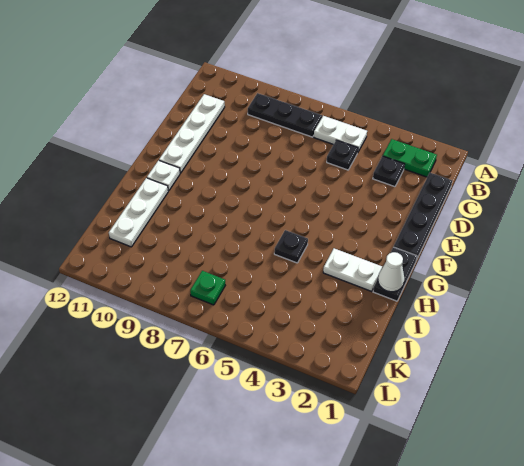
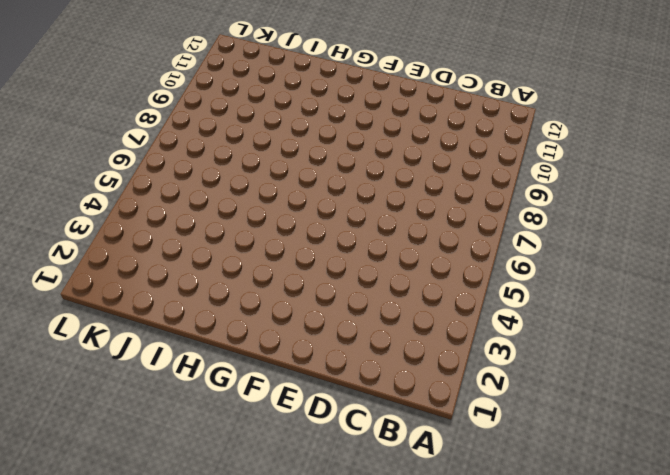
none -> green plate B2:B3 level 1
none -> white plate B5:B6 level 1
none -> black plate B7:B9 level 1

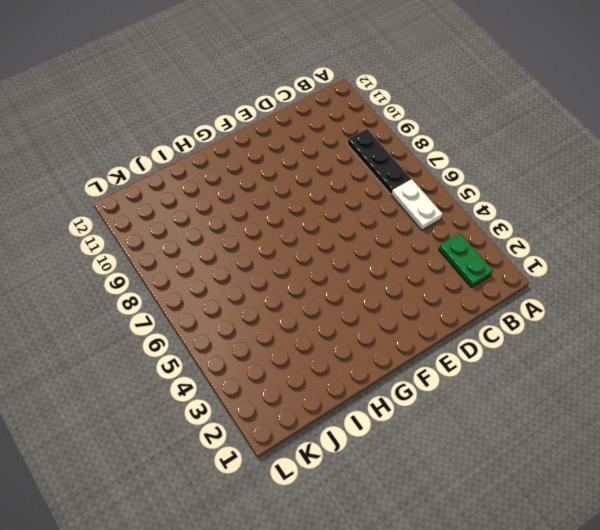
none -> black plate C1:F1 level 1
none -> black plate C3 level 1
none -> black plate C5 level 1

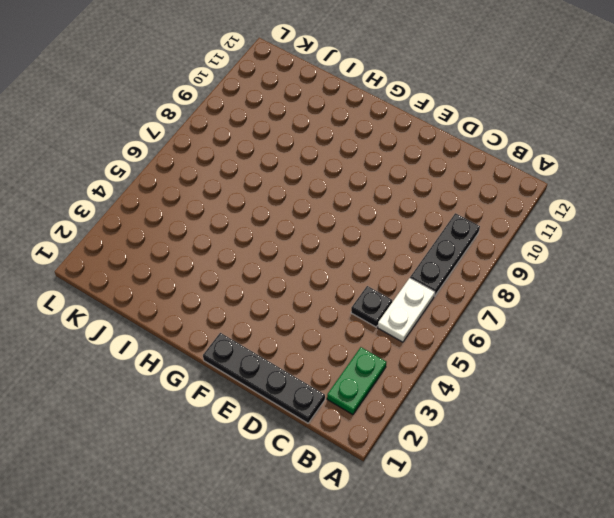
none -> black plate C3 level 1
none -> white plate C11:F11 level 1
none -> black plate G1:H1 level 1

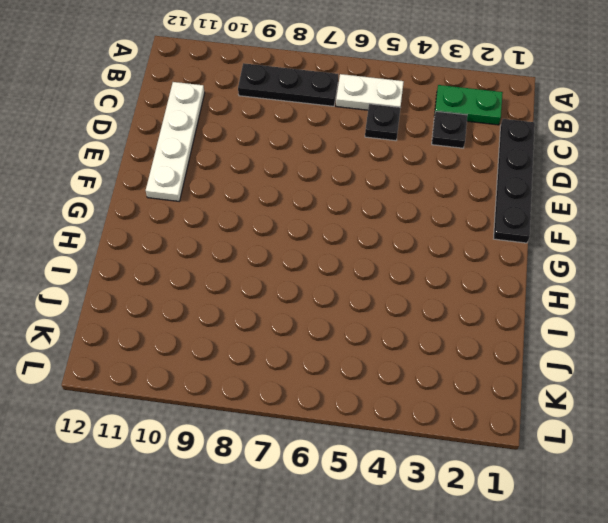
none -> black plate G1:H1 level 1
none -> white plate G11 level 1
none -> white plate H2:H3 level 1

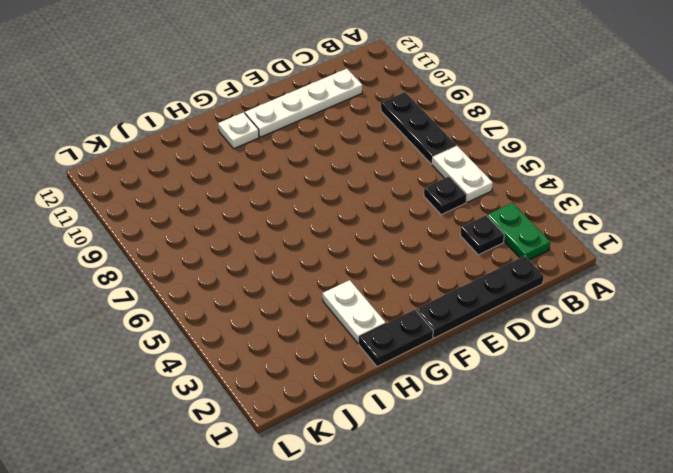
none -> black plate H5 level 1
none -> white plate H11:J11 level 1
none -> green plate K7 level 1

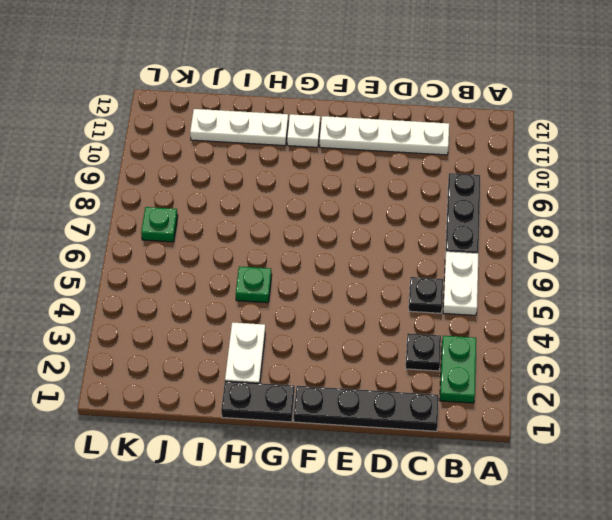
green plate H5 level 1 -> black plate H5 level 1
none -> white cone H1 level 2

